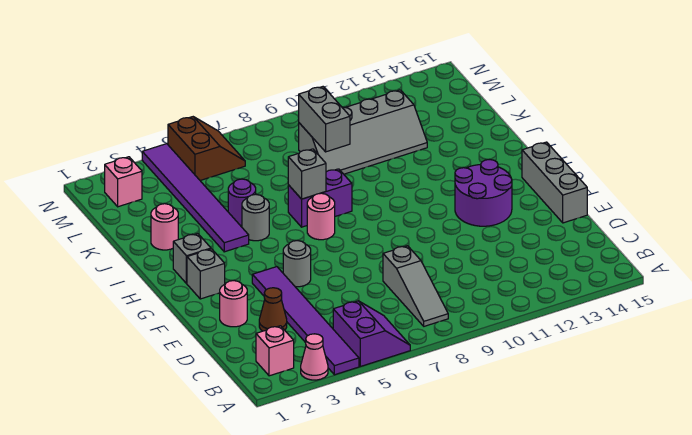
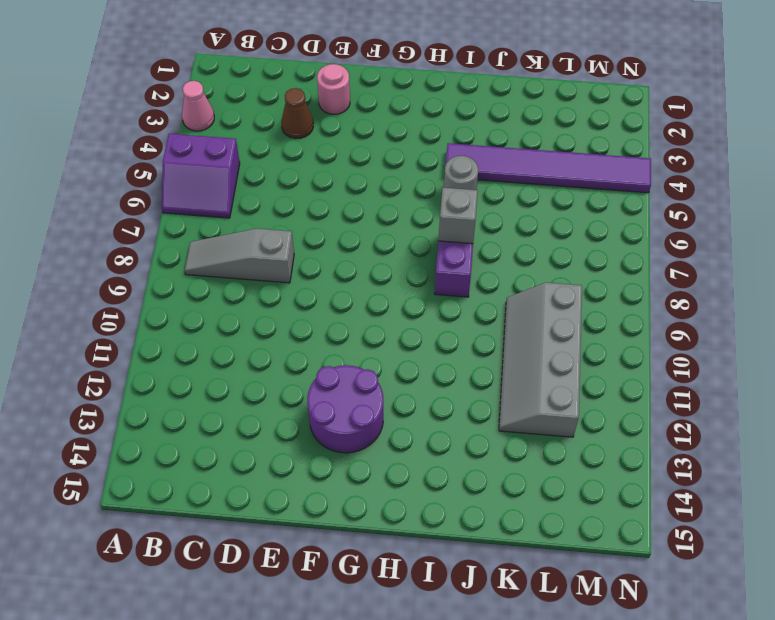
none -> purple tile A4:F4 level 1
none -> pink brick B2 level 1
none -> grey brick E15:G15 level 1

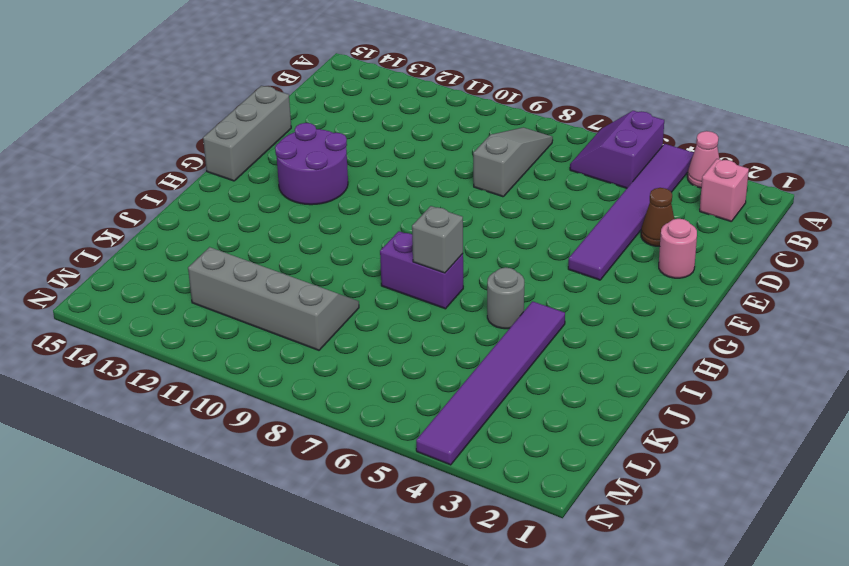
none -> grey round brick F5 level 1
none -> grey brick G2 level 1
none -> grey brick H2 level 1

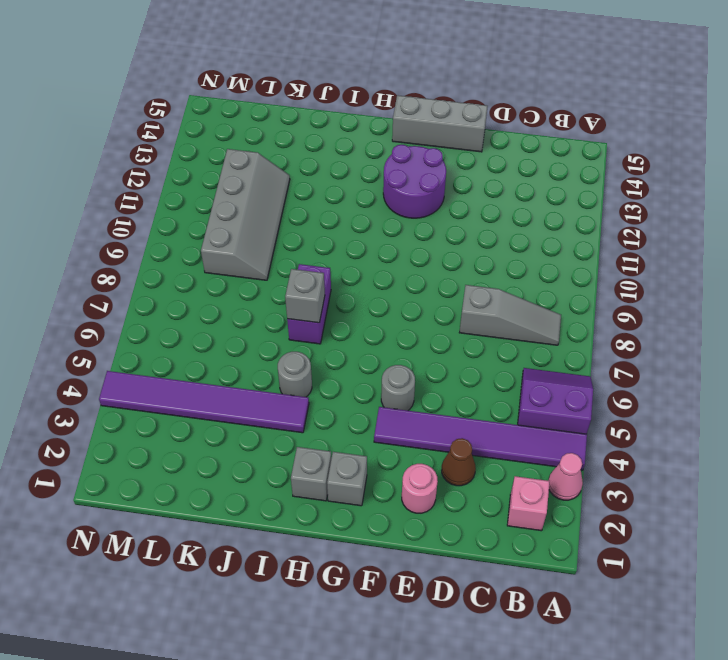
none -> pink round brick H7 level 1
none -> pink round brick J2 level 1
none -> purple round brick J5 level 1

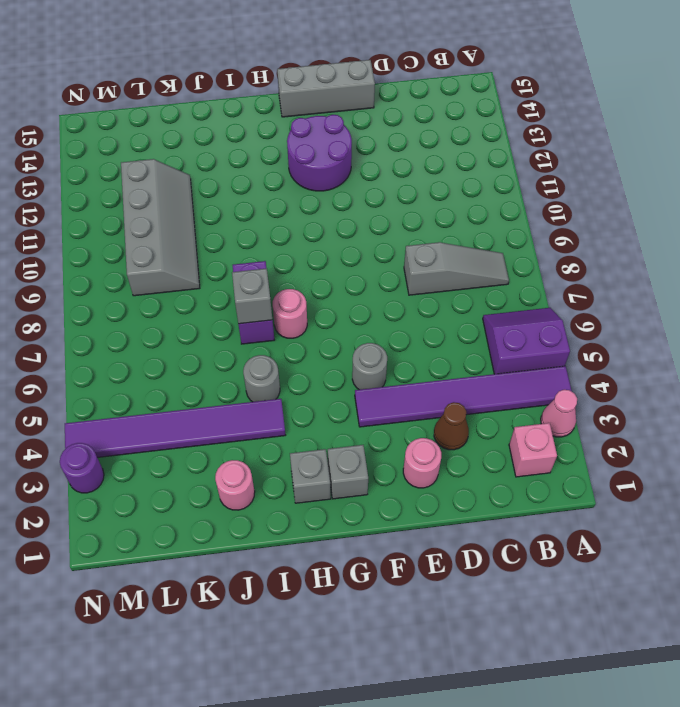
purple round brick N3 level 1 -> purple round brick J5 level 1
none -> pink brick M2 level 1
none -> brown slope M5:N6 level 1 top 5
none -> grey brick K9:L9 level 2

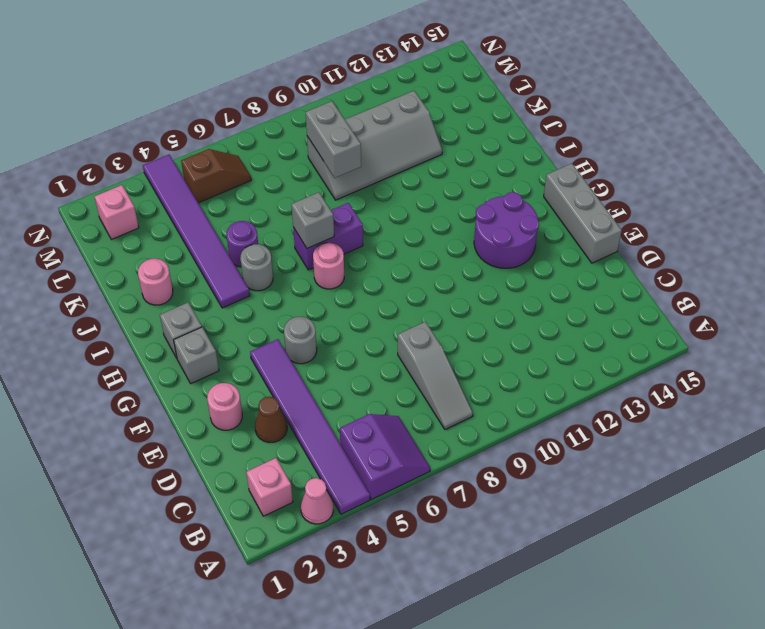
brown slope M5:M6 level 1 top 5 -> brown slope M5:N6 level 1 top 5

